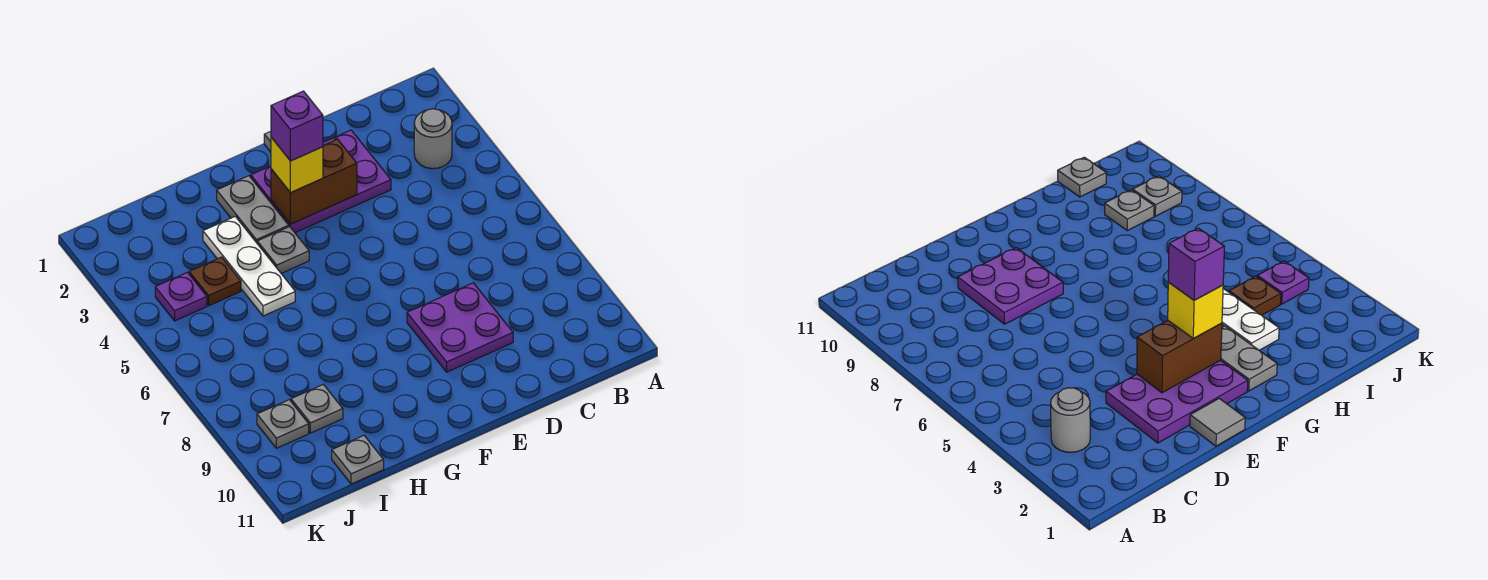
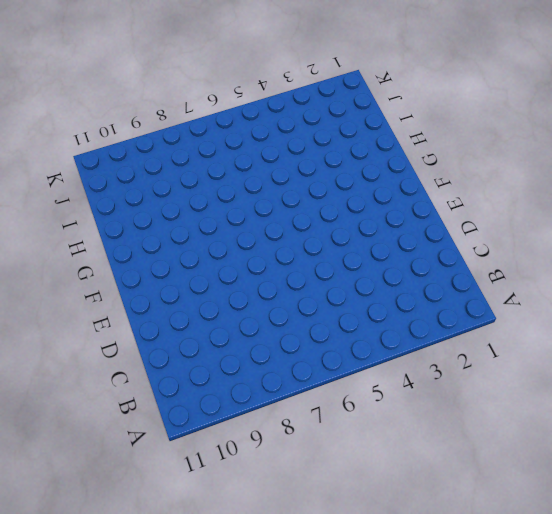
none -> grey round brick B3 level 1
none -> purple plate D2:F3 level 1
none -> purple plate D8:E9 level 1

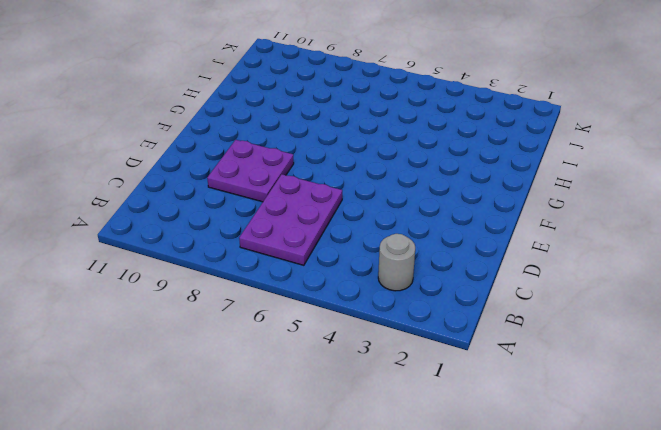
purple plate B6:D7 level 1 -> purple plate D2:F3 level 1
none -> grey tile E1 level 1
none -> grey plate G2:G3 level 1
none -> grey plate G4 level 1

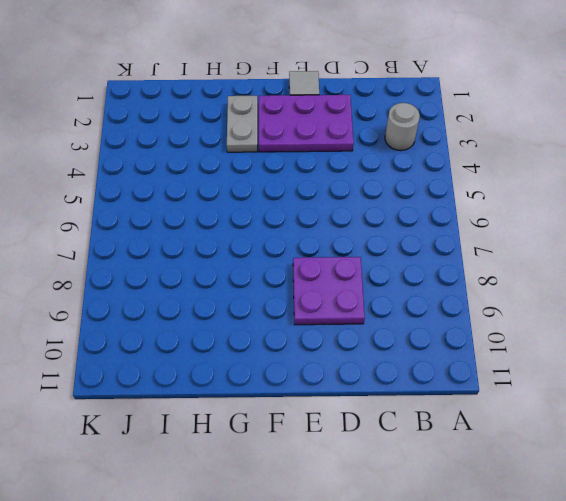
none -> grey plate G4 level 1
none -> white plate H3:H5 level 1
none -> brown plate I4 level 1

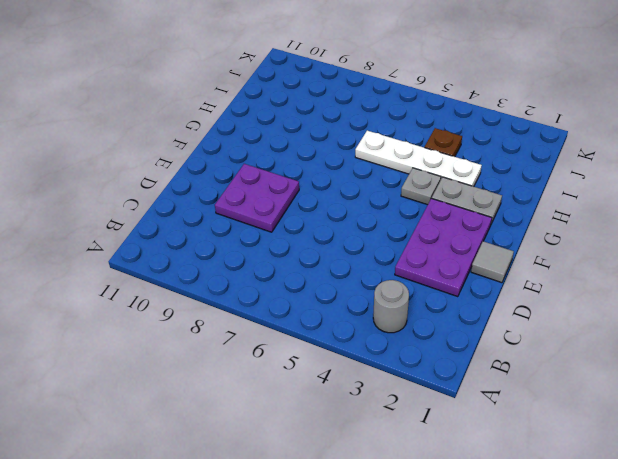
white plate H3:H6 level 1 -> white plate H3:H5 level 1
none -> grey plate I9 level 1
none -> grey plate I11 level 1
none -> purple plate J4 level 1

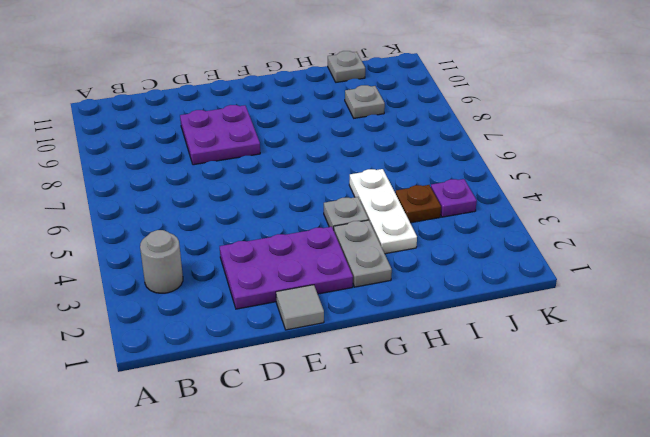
none -> grey plate J9 level 1
none -> brown brick E3:F3 level 2
none -> yellow brick F3 level 3

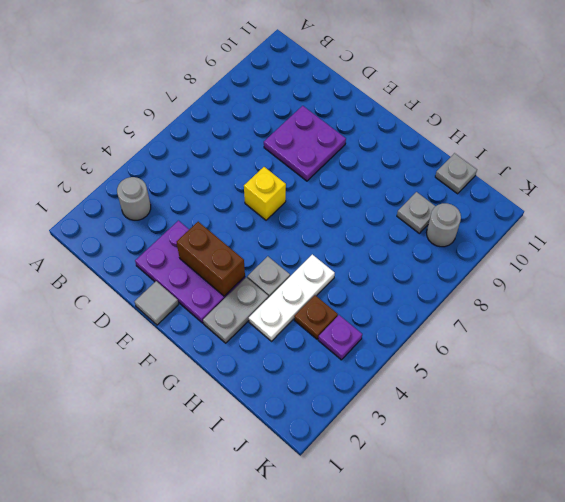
yellow brick E6 level 1 -> yellow brick F3 level 3
grey round brick J9 level 1 -> grey plate J9 level 1
none -> purple brick F3 level 4

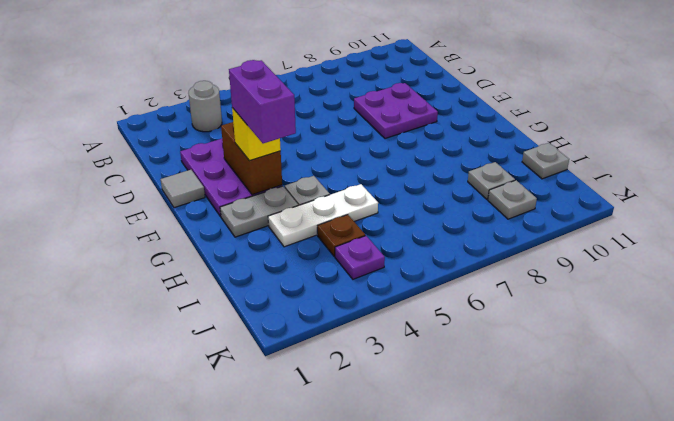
purple brick F3:G3 level 4 -> purple brick F3 level 4

